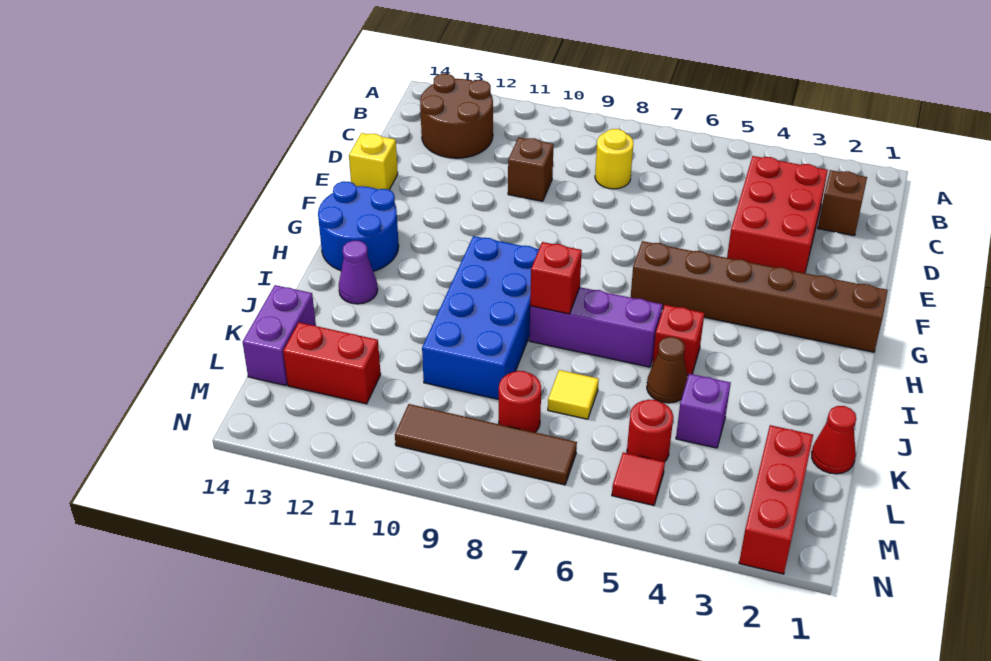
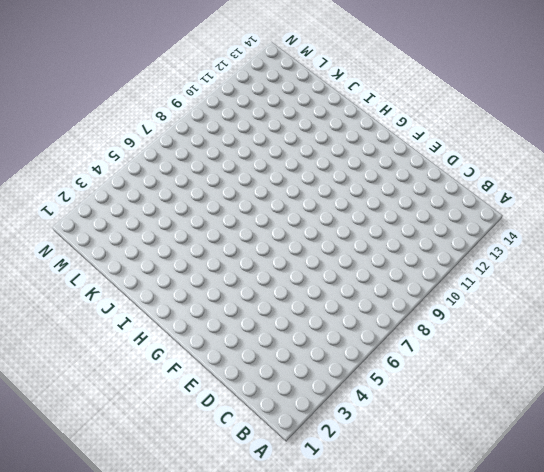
none -> brown round brick B12:C13 level 1
none -> brown brick C2 level 1
none -> red brick C3:E4 level 1

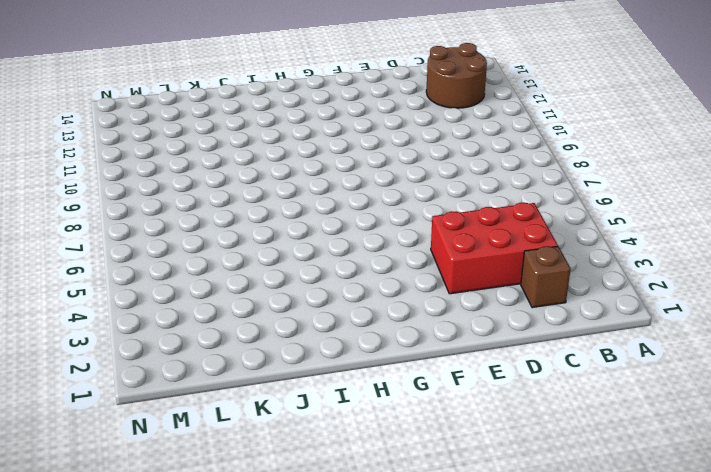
none -> yellow round brick C8 level 1
none -> brown brick D10 level 1
none -> yellow brick E14 level 1

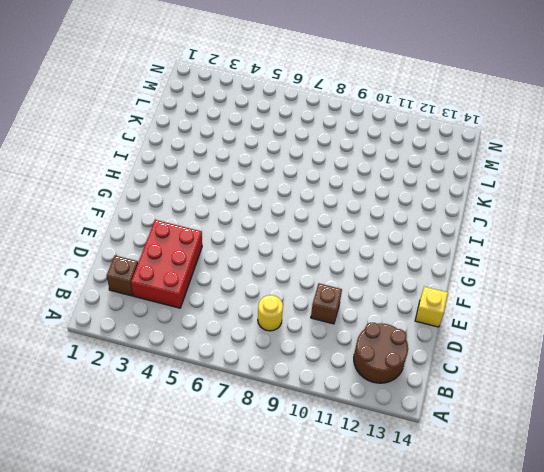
none -> brown brick G1:G6 level 1
none -> blue round brick G13:H14 level 1
none -> blue brick H9:K10 level 1

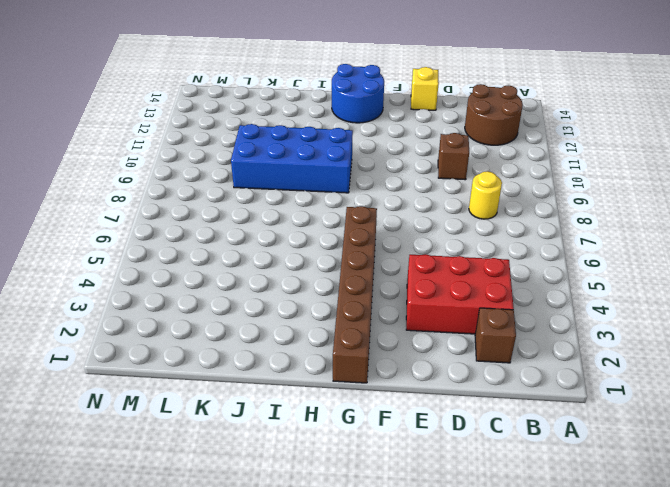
none -> red brick I5 level 1
none -> purple brick I6:I8 level 1
none -> purple cone I13 level 1

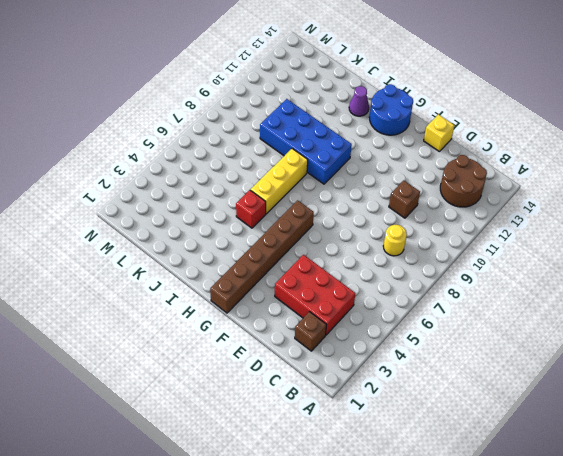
yellow brick I6:I8 level 1 -> purple brick I6:I8 level 1
none -> brown cone J5 level 1
none -> red cone K1 level 1
none -> purple brick K4 level 1

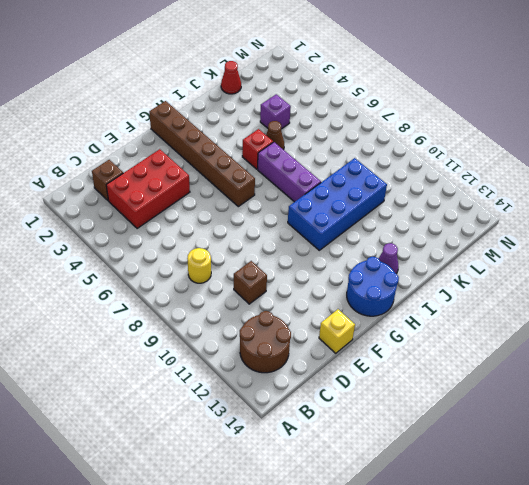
none -> yellow tile K7 level 1
none -> purple brick K14:L14 level 1
none -> red brick L2:N2 level 1

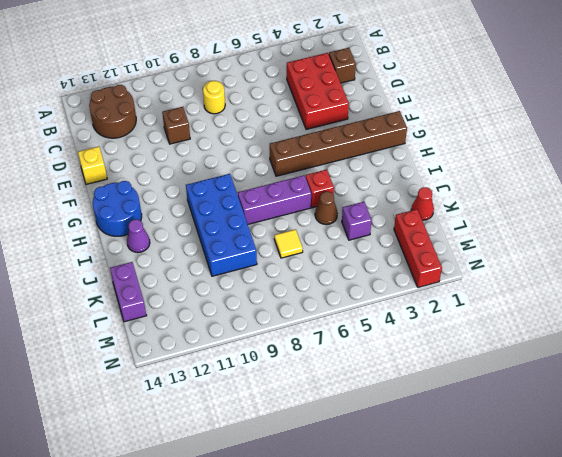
none -> red round brick L5 level 1
none -> red round brick L8 level 1
none -> red brick L12:L13 level 1

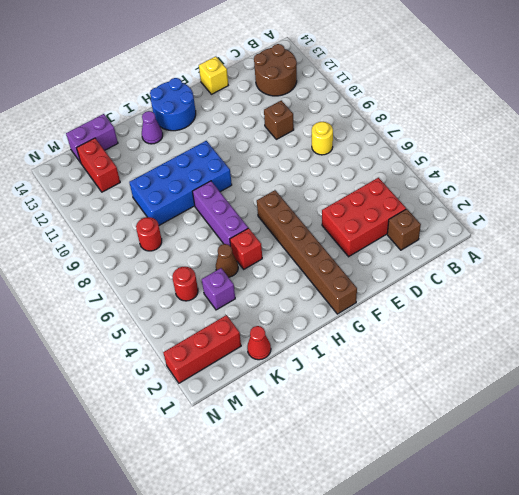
none -> yellow tile K7 level 1
none -> red tile M5 level 1
none -> brown tile M7:M10 level 1

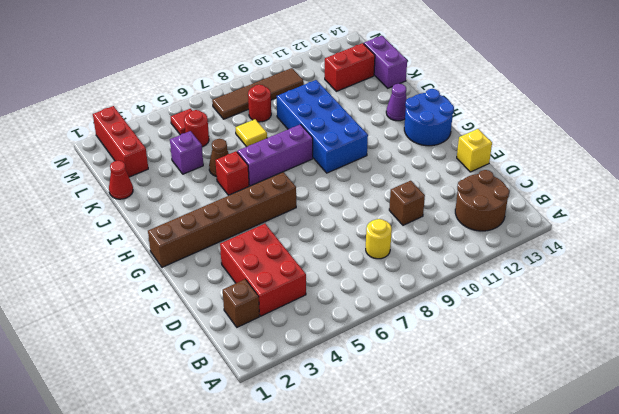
none -> red brick I8 level 2

